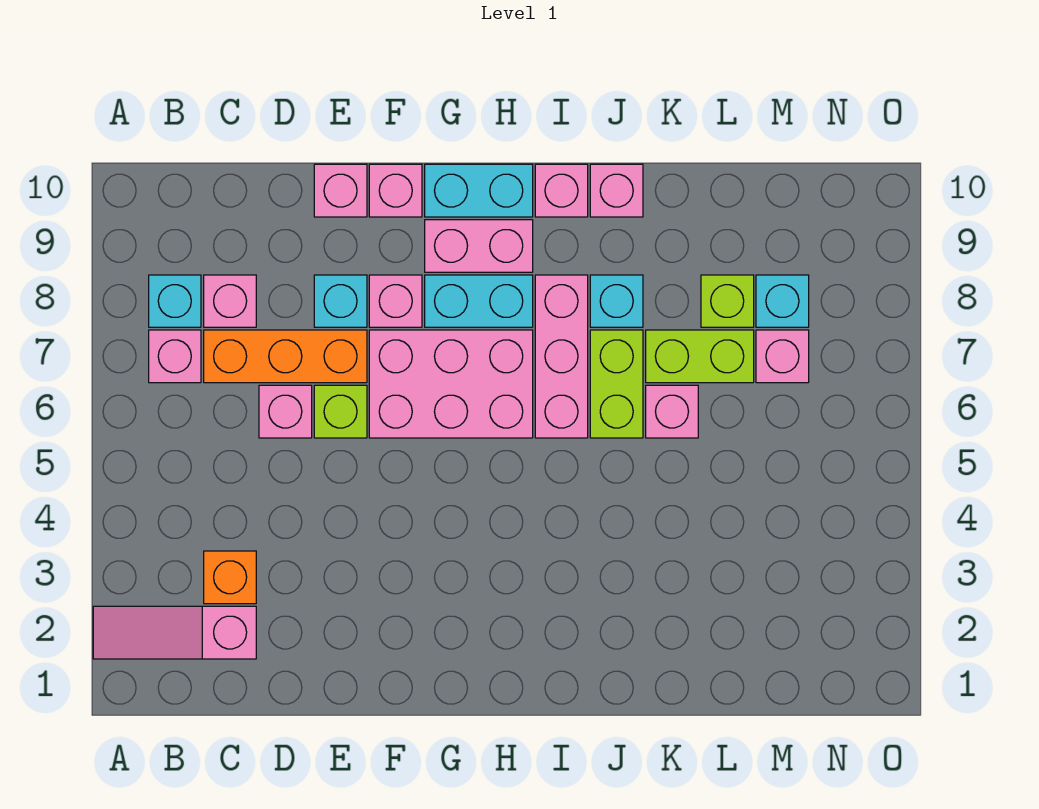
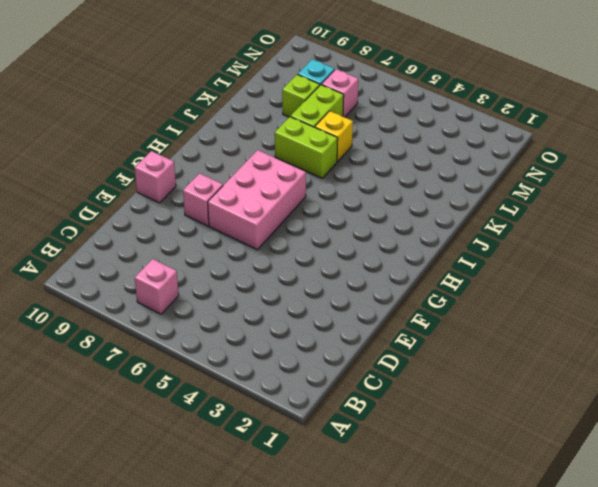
yellow brick K6 level 1 -> pink brick K6 level 1
none -> pink slope A2:C2 level 1 top C
none -> cyan brick B8 level 1
none -> orange brick C3 level 1

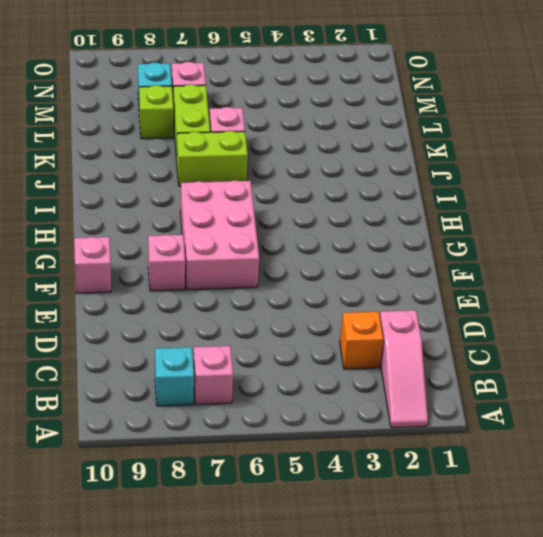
none -> orange brick C7:E7 level 1
none -> pink brick C8 level 1
none -> pink brick D6 level 1

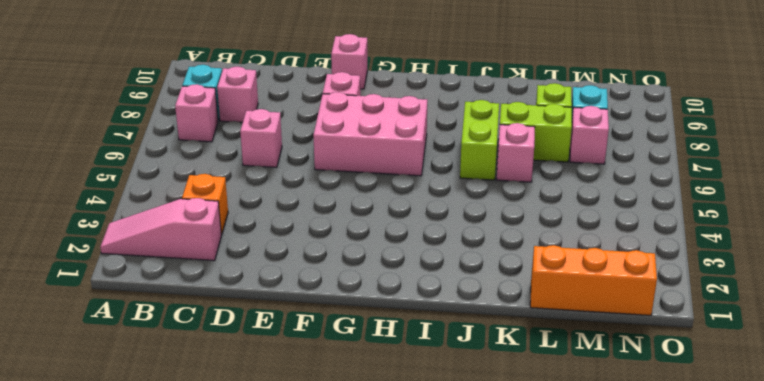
orange brick L1:N1 level 1 -> orange brick C7:E7 level 1
none -> lime brick E6 level 1
none -> cyan brick E8 level 1
none -> pink brick E10 level 1

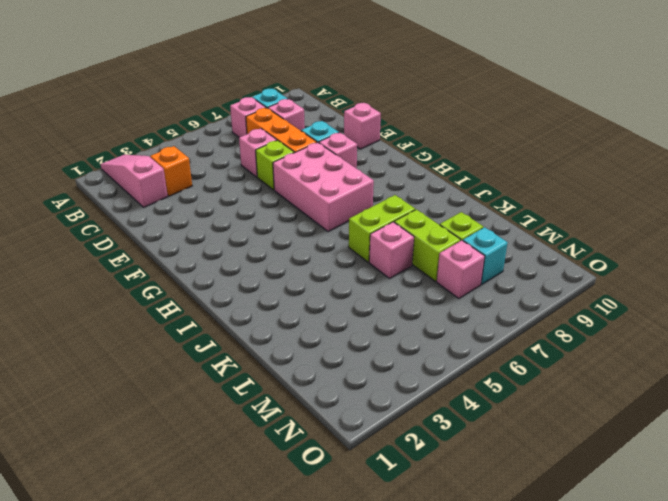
none -> pink brick F10 level 1
none -> cyan brick G8:H8 level 1
none -> pink brick G9:H9 level 1

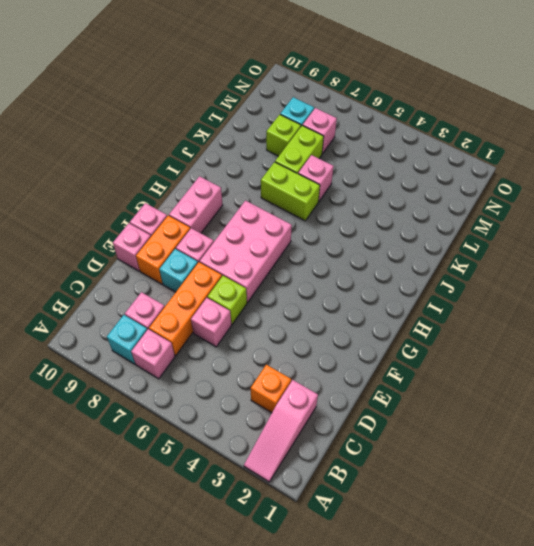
orange brick E9:F9 level 1 -> none
none -> cyan brick G8:H8 level 1
none -> cyan brick G10:H10 level 1
none -> pink brick I6:I8 level 1

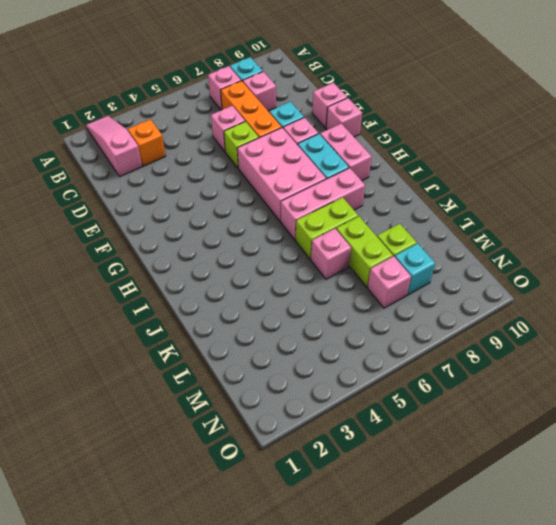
none -> cyan brick G10:H10 level 1
none -> pink brick I10 level 1
none -> cyan brick J8 level 1

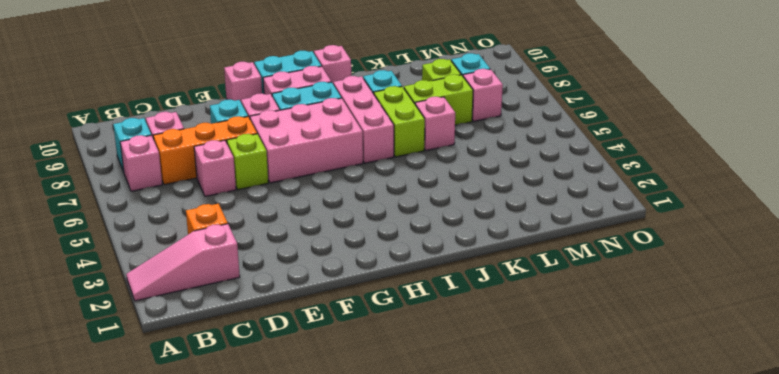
none -> pink brick E10 level 1
none -> pink brick J10 level 1

